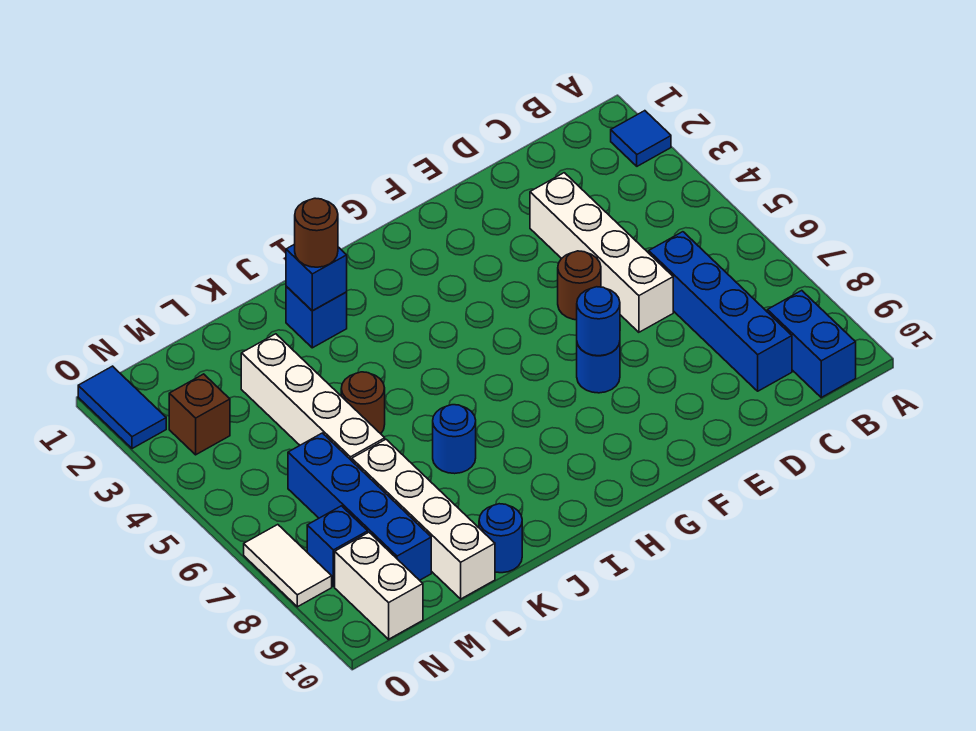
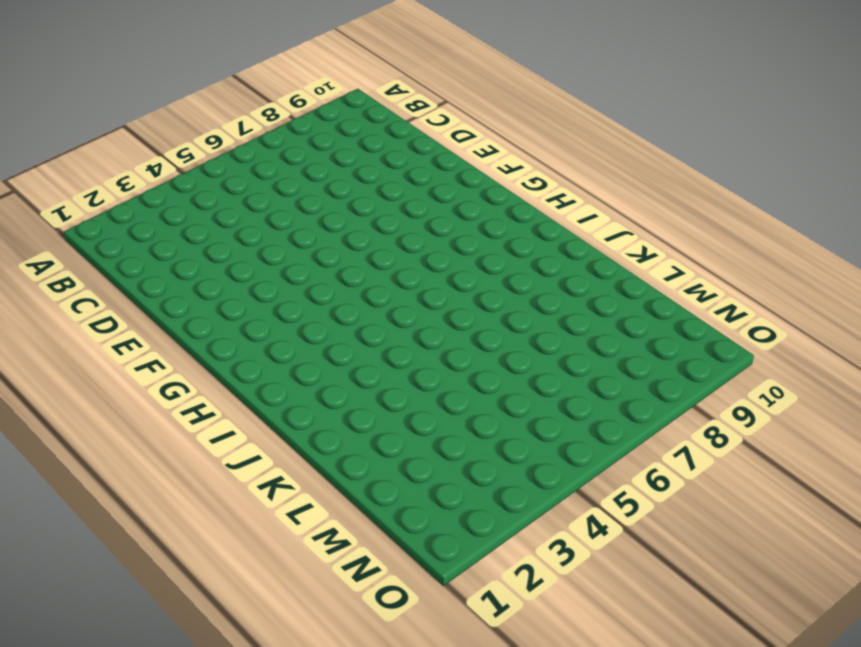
none -> blue tile A2 level 1
none -> blue brick B9:B10 level 1
none -> blue brick C6:C9 level 1

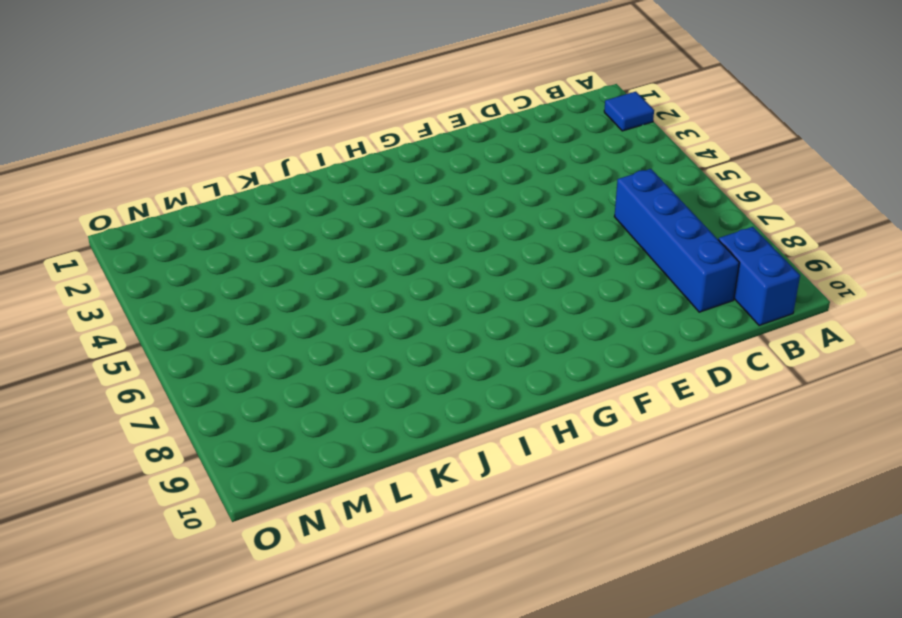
none -> white brick D3:D6 level 1
none -> brown round brick E5 level 1
none -> blue round brick F7 level 1

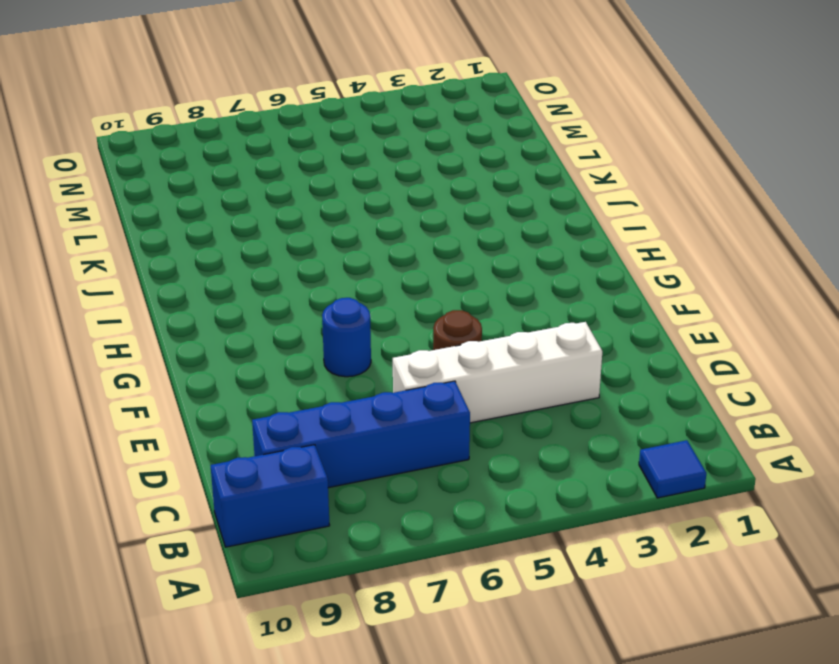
none -> blue brick J2 level 1
none -> blue round brick J7 level 1
none -> brown round brick K5 level 1

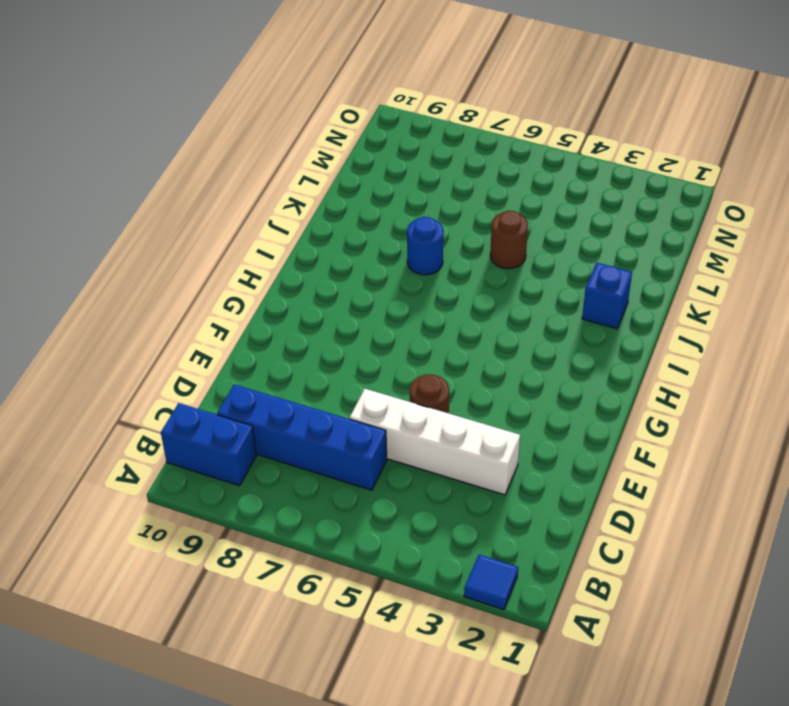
none -> blue round brick F7 level 1
none -> blue round brick K10 level 1
none -> white brick L3:L6 level 1

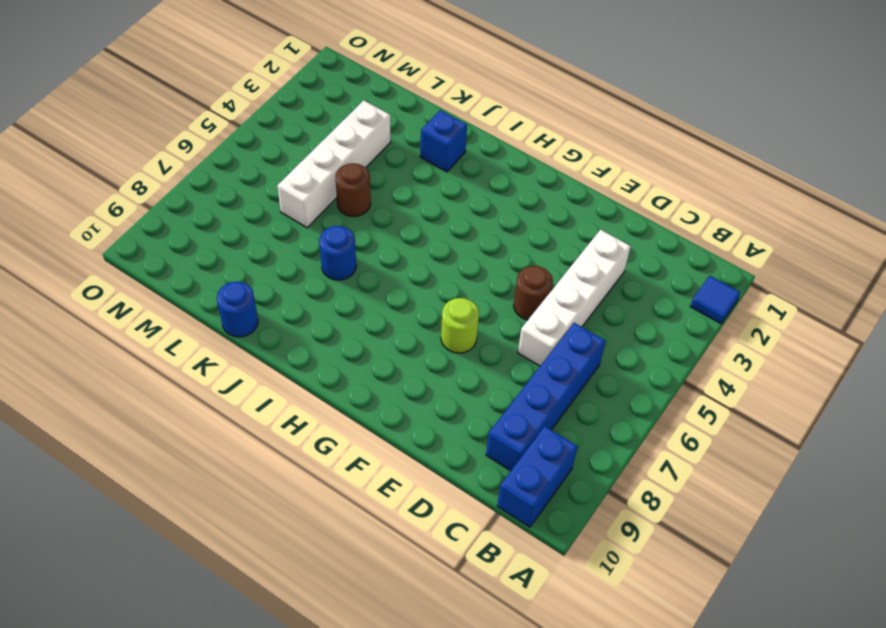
lime round brick F7 level 1 -> blue round brick F7 level 1
none -> white brick L7:L10 level 1
none -> blue brick M6:M9 level 1
none -> brown brick N3 level 1

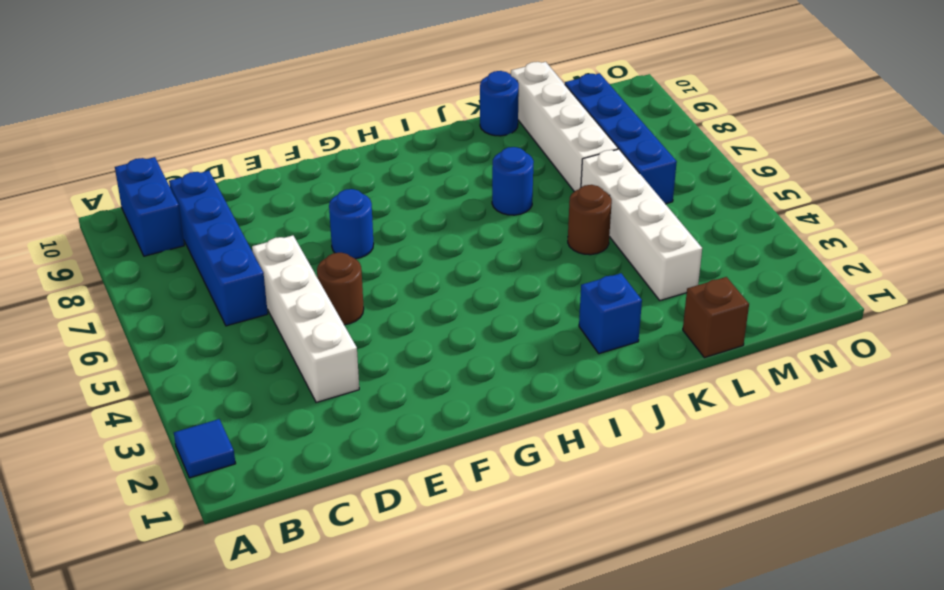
brown brick L1 level 1 -> brown brick N3 level 1
none -> blue brick N8 level 1
none -> white brick N9:N10 level 1
none -> blue tile O1:O2 level 1

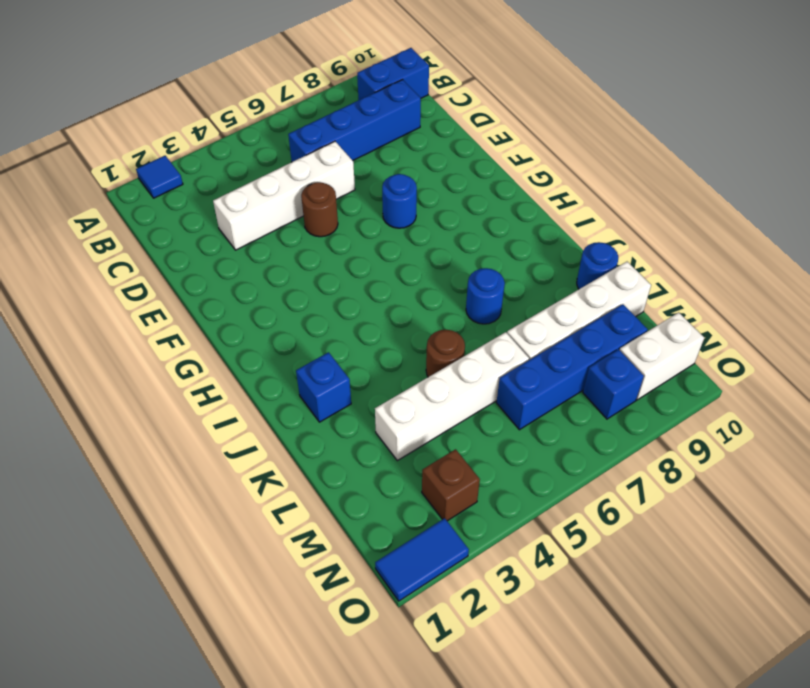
none -> white tile O7:O8 level 1
none -> blue round brick F7 level 2
none -> blue brick J2 level 2

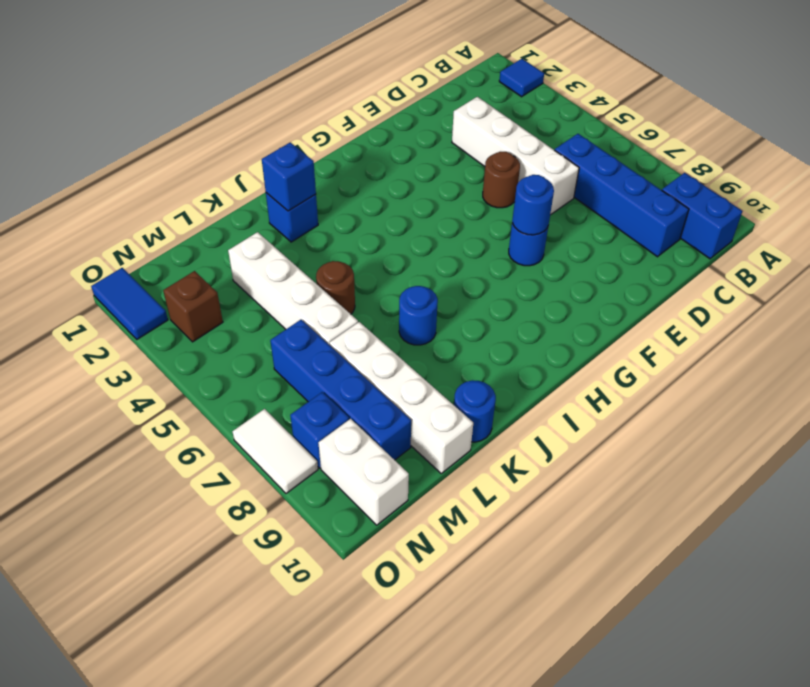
none -> brown round brick J2 level 3

